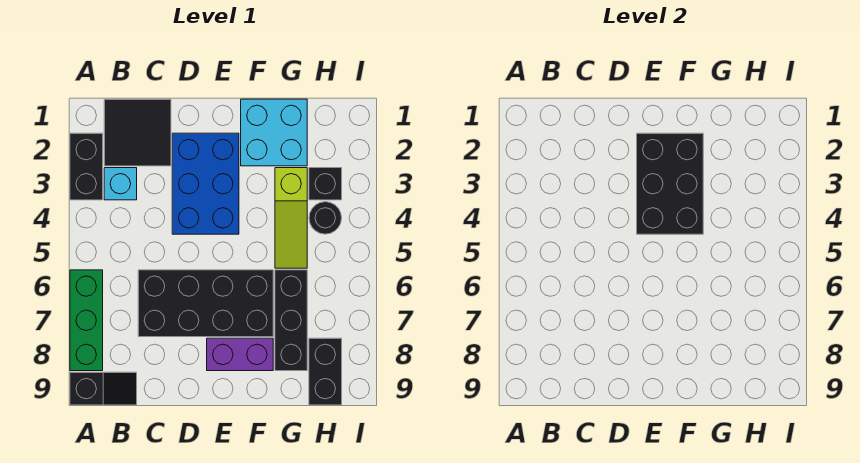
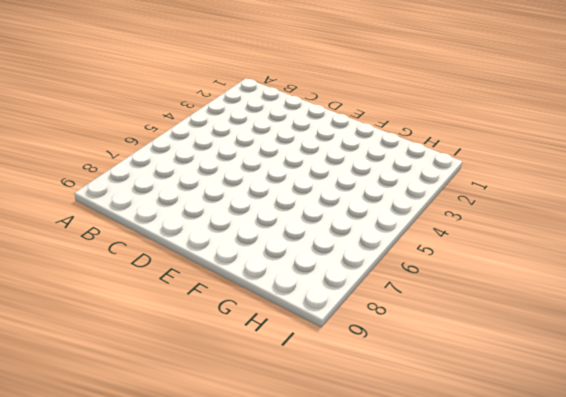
none -> black brick A2:A3 level 1
none -> green brick A6:A8 level 1
none -> black slope A9:B9 level 1 top A

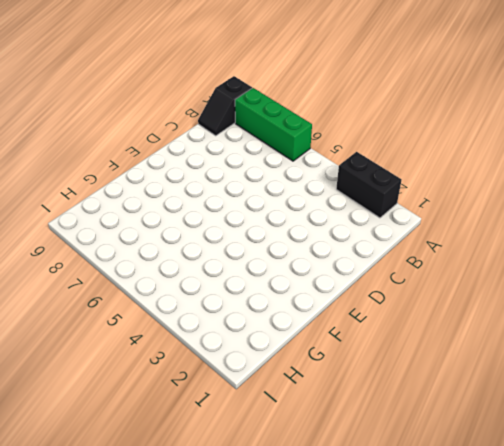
none -> black tile B1:C2 level 1
none -> cyan brick B3 level 1
none -> black brick C6:F7 level 1

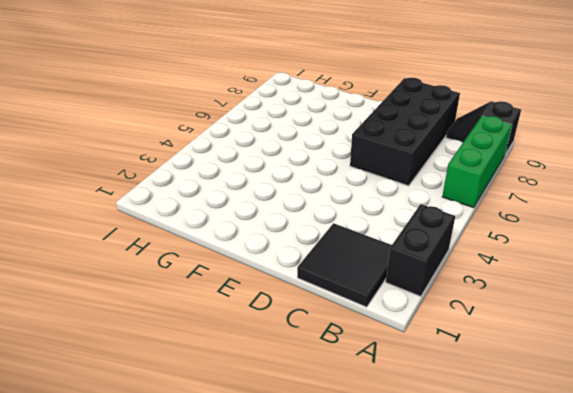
black brick C6:D9 level 1 -> black brick C6:F7 level 1
none -> cyan brick B3 level 1
none -> blue brick D2:E4 level 1
none -> purple brick E8:F8 level 1

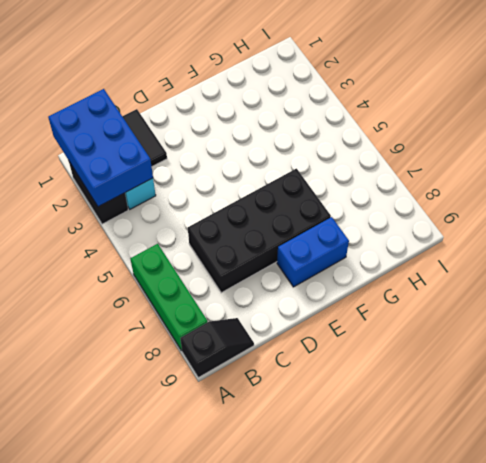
blue brick A1:B3 level 2 -> blue brick D2:E4 level 1
blue brick E8:F8 level 1 -> purple brick E8:F8 level 1
none -> cyan brick F1:G2 level 1
none -> lime slope G3:G5 level 1 top 3
none -> black brick G6:G8 level 1

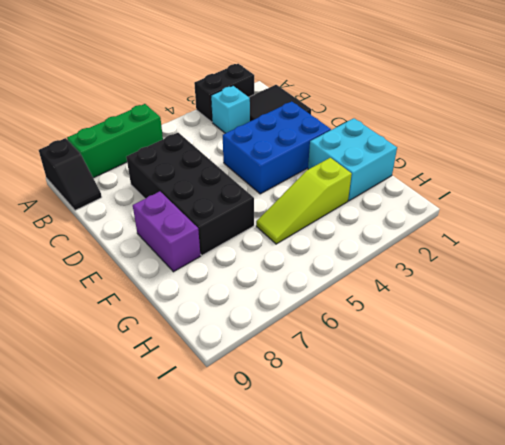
none -> black brick G6:G8 level 1
none -> black brick H3 level 1
none -> black round brick H4 level 1

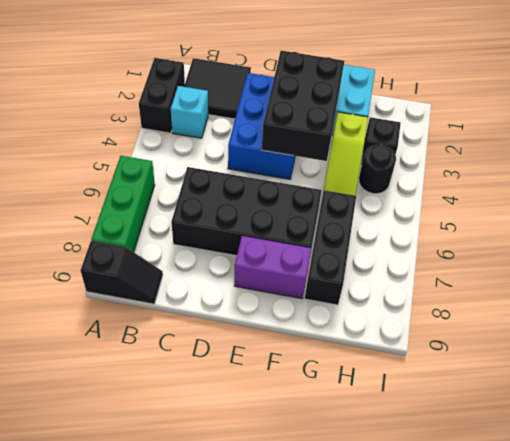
none -> black brick H8:H9 level 1

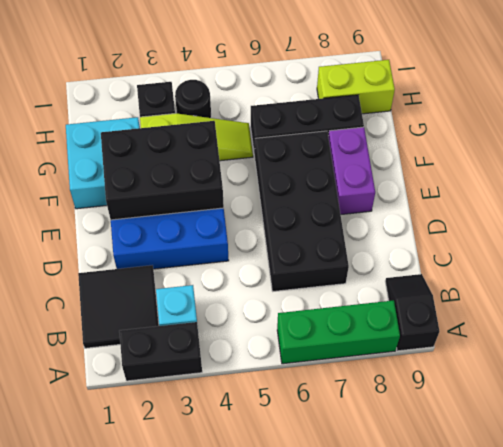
lime brick H8:H9 level 1 -> black brick H8:H9 level 1

